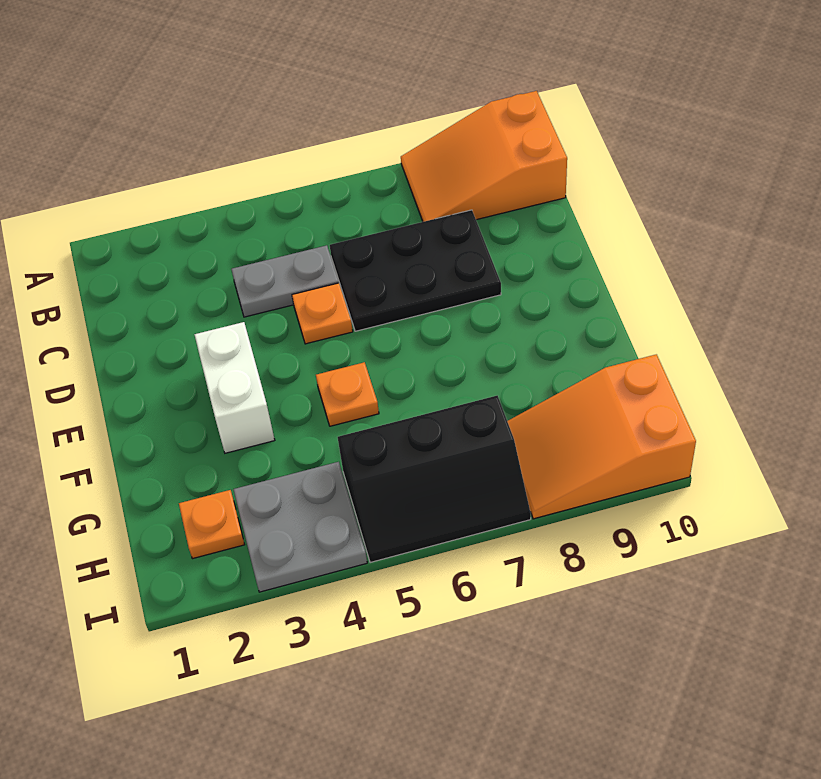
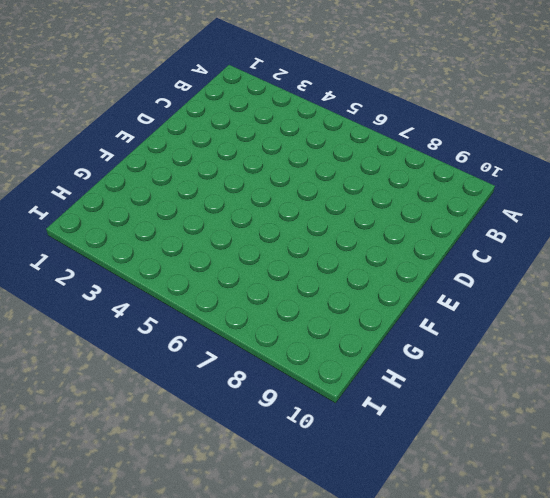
none -> orange slope A8:B10 level 1 top 10
none -> grey plate C4:C5 level 1

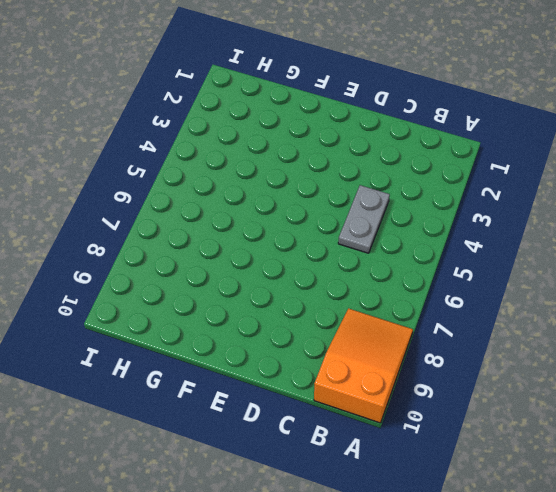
none -> black plate C6:D8 level 1
none -> orange plate D5 level 1

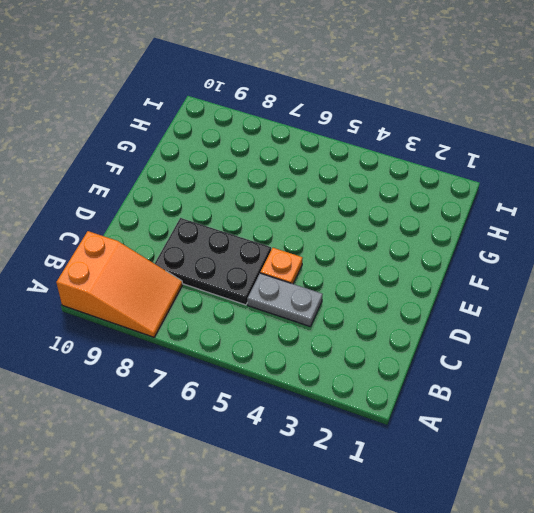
none -> white brick E3:F3 level 1
none -> orange plate F5 level 1

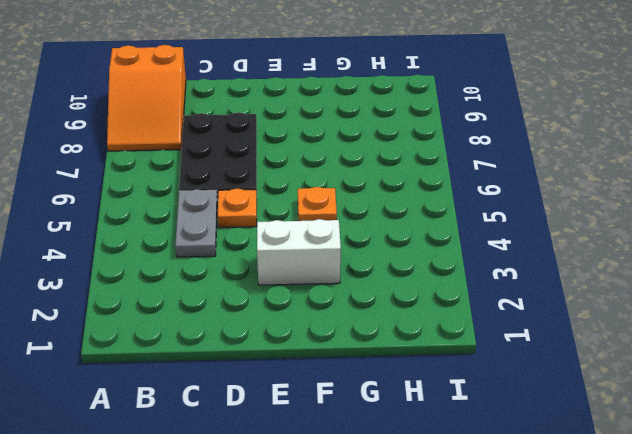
none -> orange plate H2 level 1
none -> grey plate H3:I4 level 1

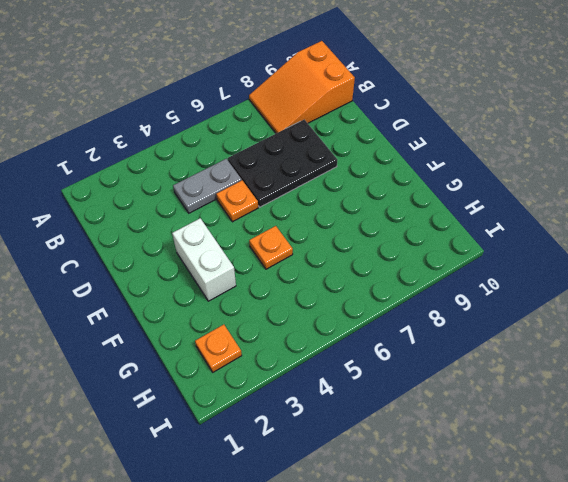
none -> grey plate H3:I4 level 1
none -> black slope H5:I7 level 1 top H

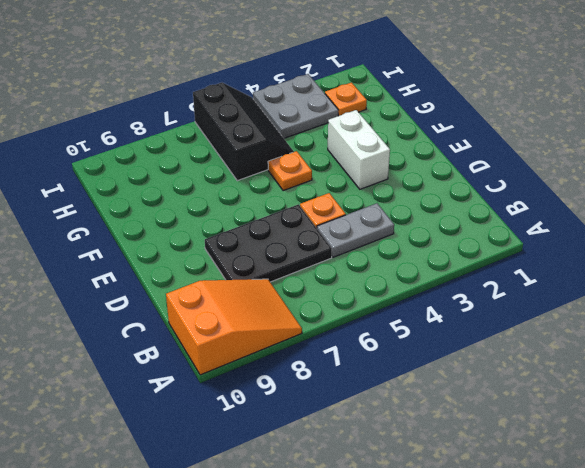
black slope G5:I6 level 1 top 6 -> black slope H5:I7 level 1 top H
none -> orange slope H8:I10 level 1 top 10

